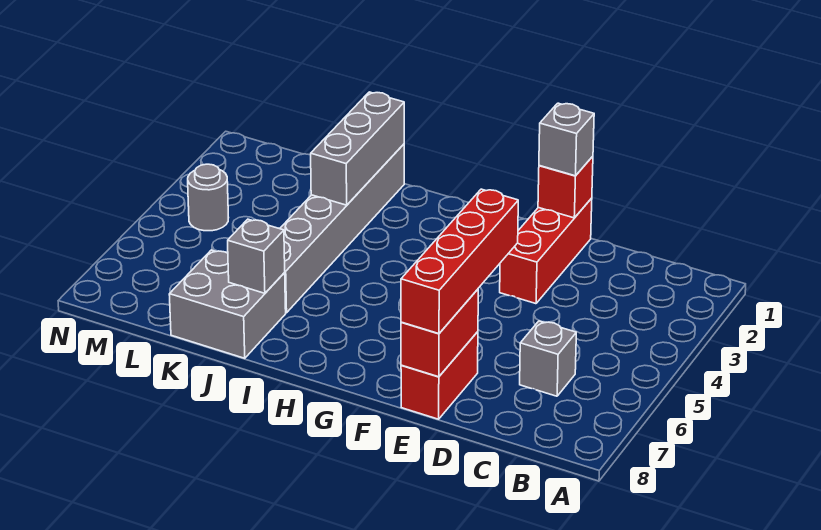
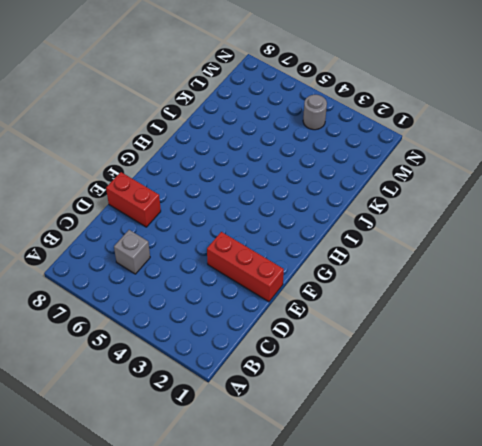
none -> grey brick J1:J6 level 1
none -> grey brick J7:K8 level 1
none -> red brick E1 level 2

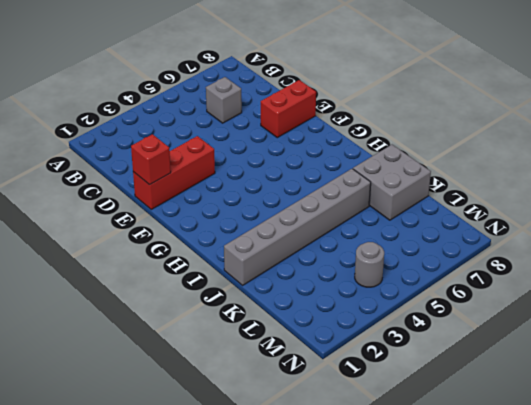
none -> red brick E7:E8 level 2
none -> grey brick J1:J3 level 2
none -> grey brick J7 level 2

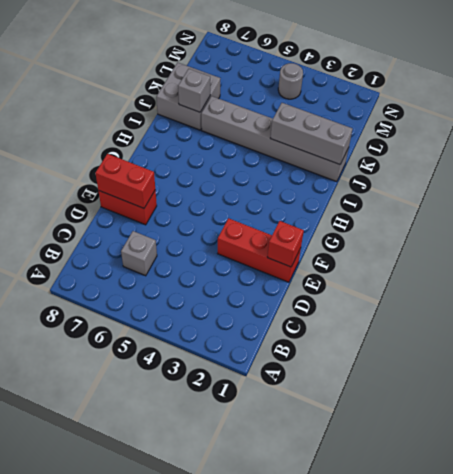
none -> grey brick E1 level 3
none -> red brick E5:E8 level 3

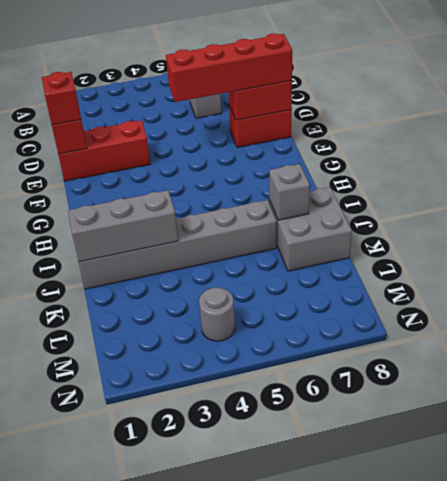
red brick E1 level 3 -> grey brick E1 level 3

